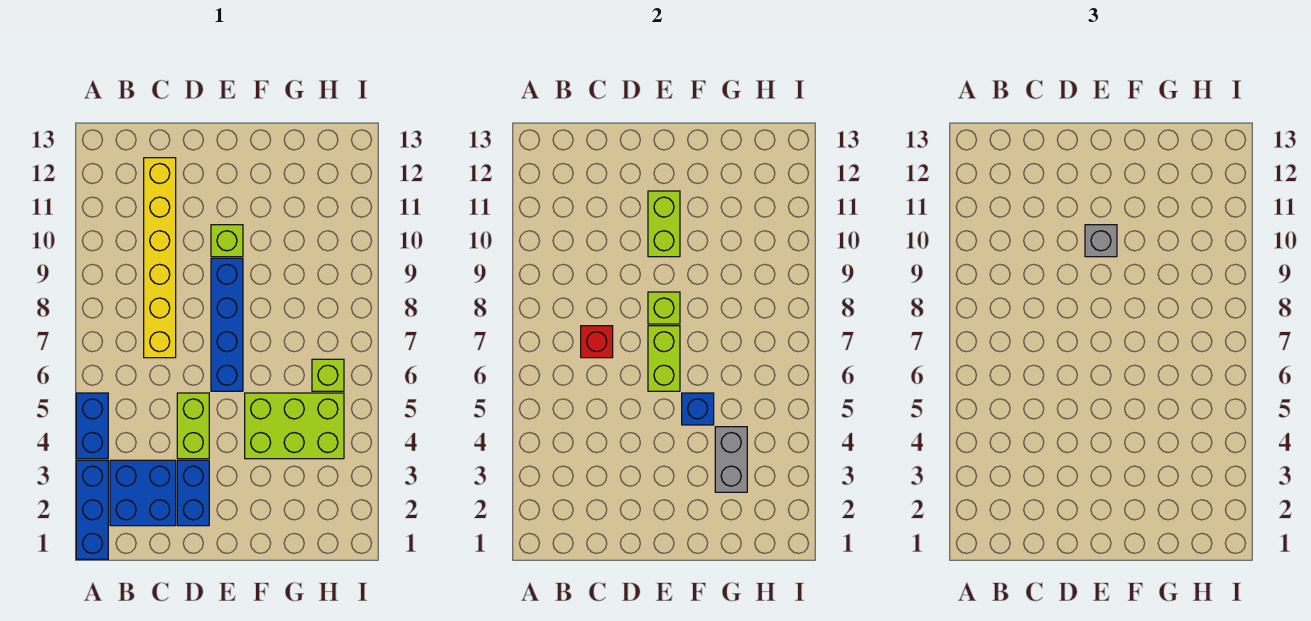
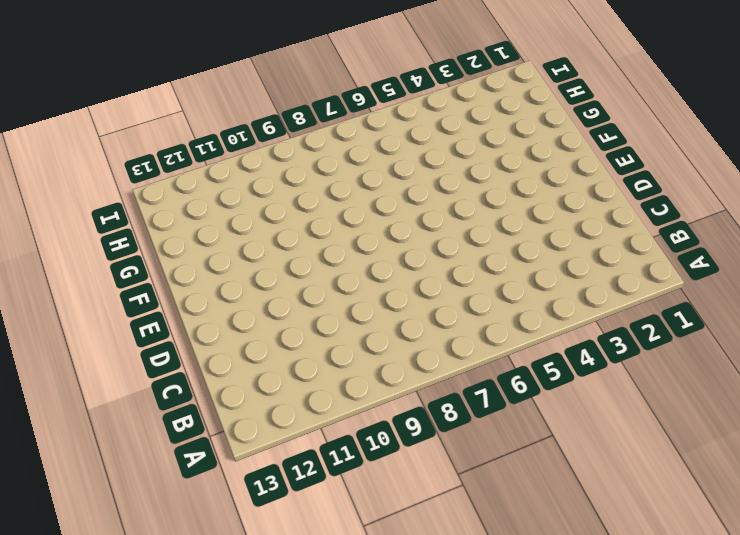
none -> blue brick A1:A3 level 1
none -> blue brick A4:A5 level 1
none -> blue brick B2:C3 level 1

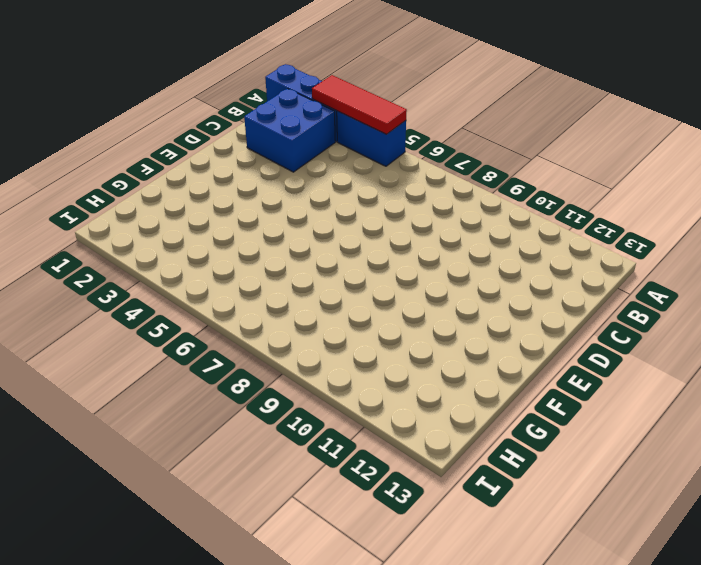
red tile A3:A5 level 2 -> none
none -> yellow brick C7:C12 level 1
none -> blue brick D2:D3 level 1
none -> lime brick D4:D5 level 1

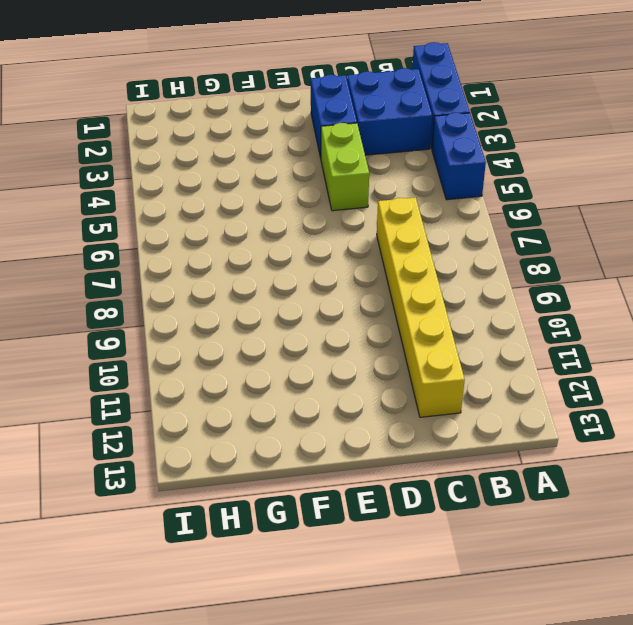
none -> blue brick E6:E9 level 1
none -> lime brick E10 level 1
none -> lime brick F4:H5 level 1

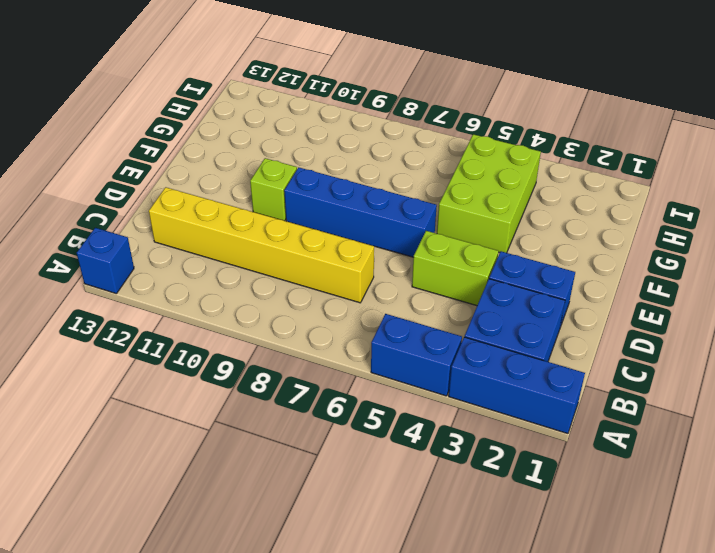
blue brick A13 level 1 -> blue brick F5 level 2
none -> lime brick H6 level 1
none -> red brick C7 level 2
none -> lime brick E6:E7 level 2

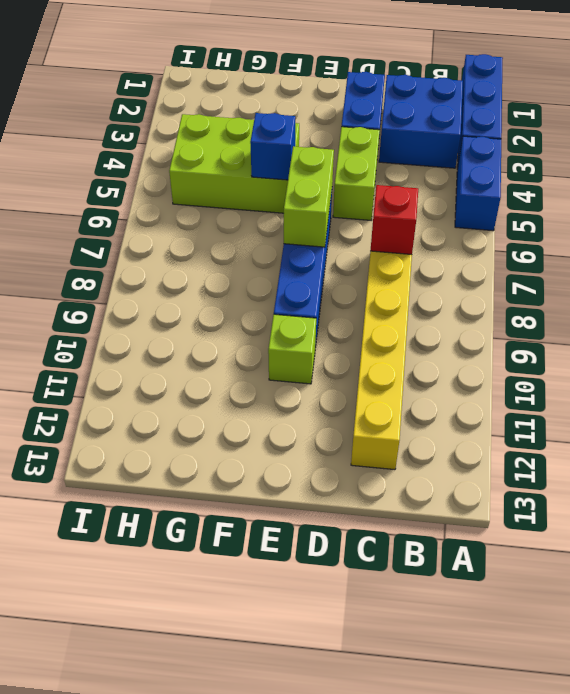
none -> lime brick H6 level 1
none -> lime brick E8 level 2
none -> lime brick E10:E11 level 2

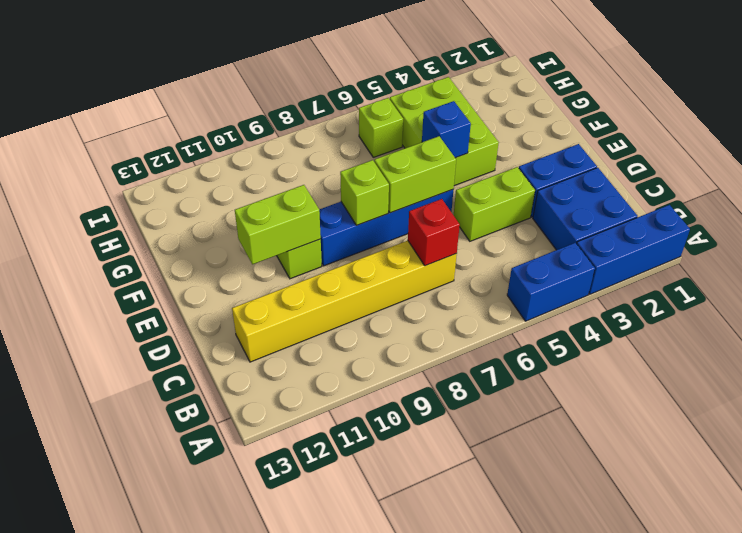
none -> grey brick G3:G4 level 2
none -> grey brick E10 level 3

